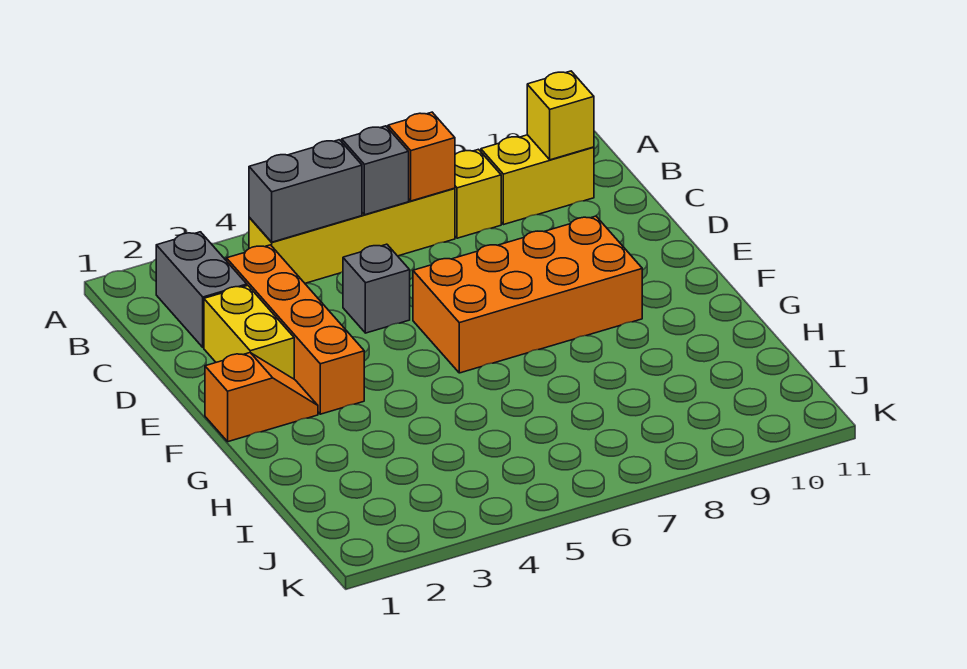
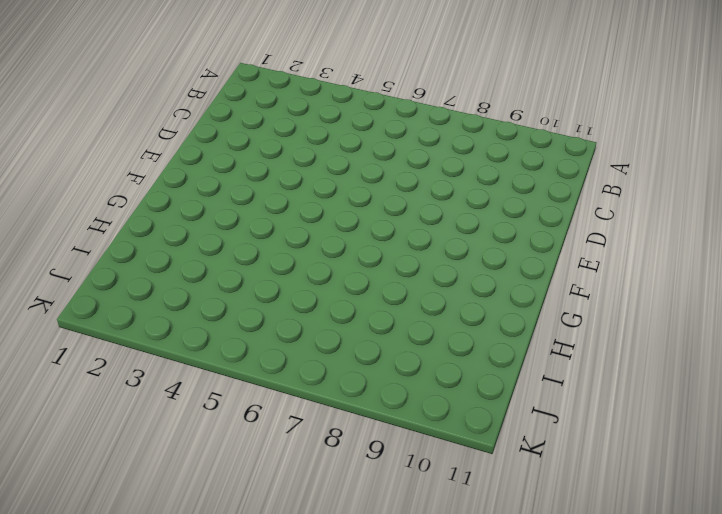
none -> grey brick B2:C2 level 1
none -> yellow brick B4:B7 level 1
none -> yellow brick B8 level 1

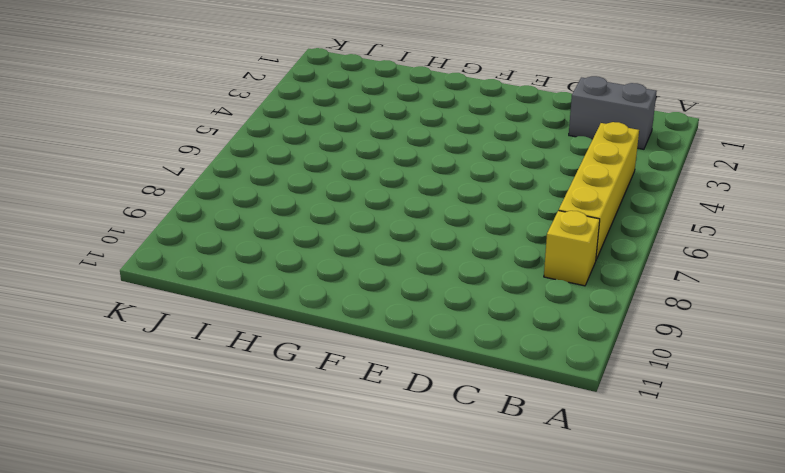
none -> yellow brick B9:B10 level 1
none -> orange brick C3:F3 level 1
none -> yellow brick D2:E2 level 1

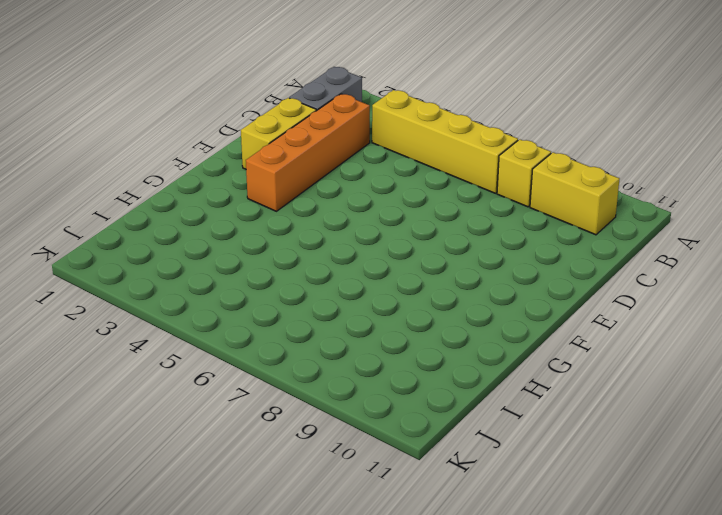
none -> grey brick D5 level 1
none -> orange brick E6:F9 level 1
none -> orange slope F1:F2 level 1 top 1

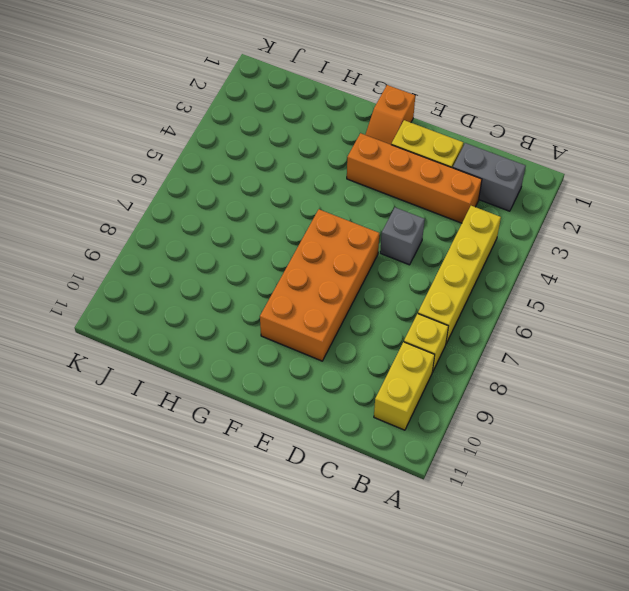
none -> grey brick B4:B5 level 2
none -> grey brick B6 level 2
none -> orange brick B7 level 2

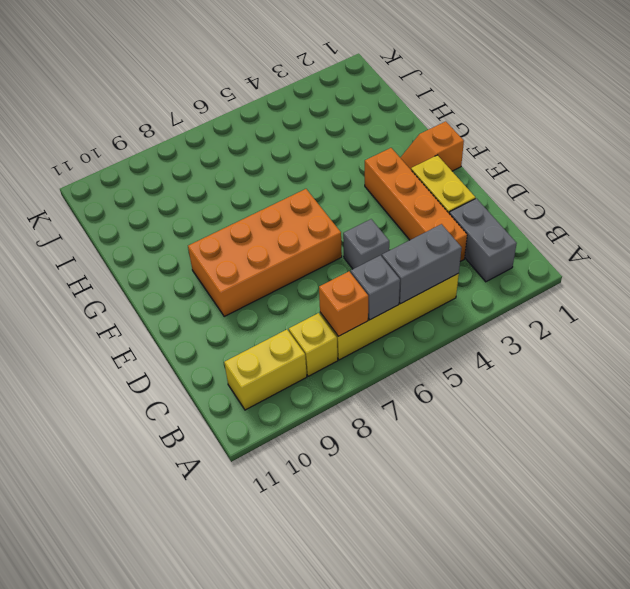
none -> yellow brick B10 level 2

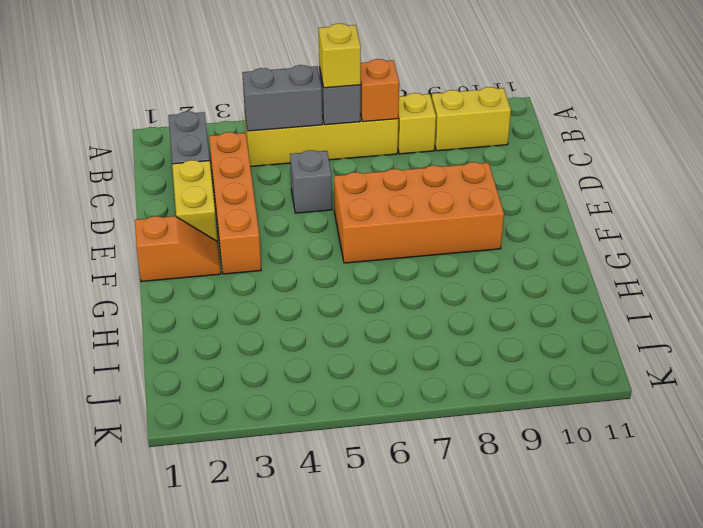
yellow brick B6 level 3 -> yellow brick B10 level 2

